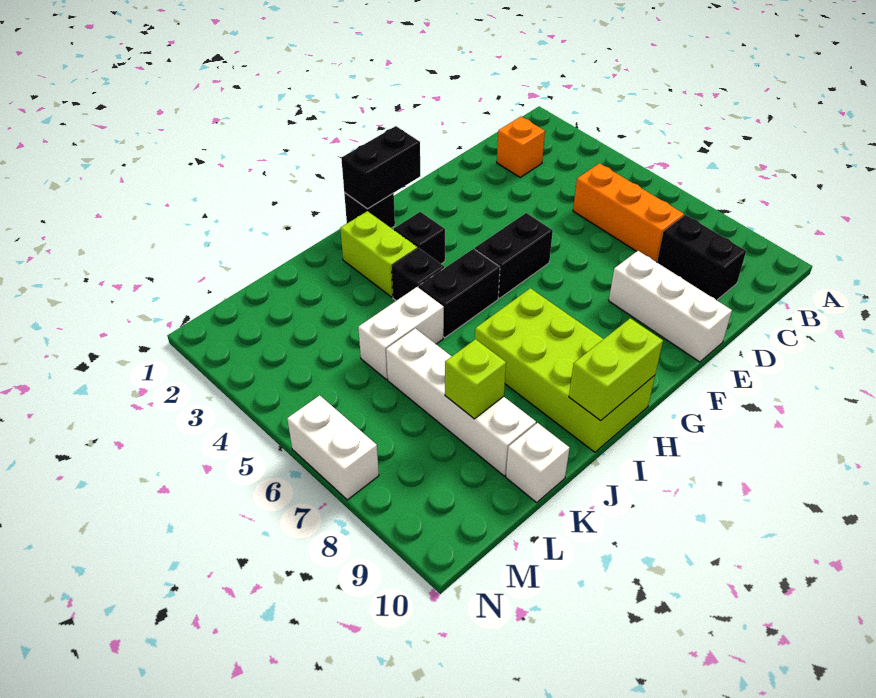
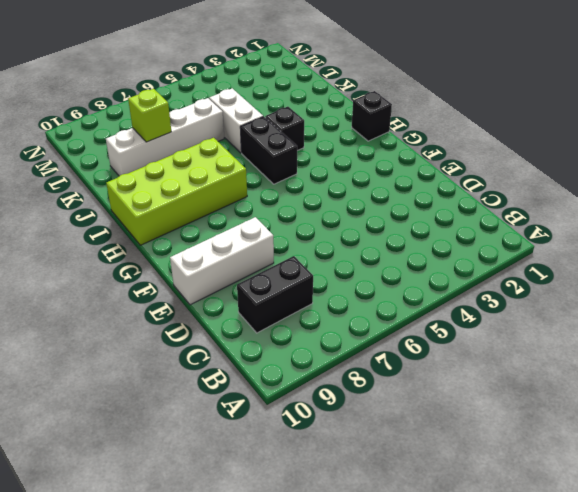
none -> orange brick C2 level 1
none -> orange brick C5:C7 level 1
none -> black brick F5:G5 level 1

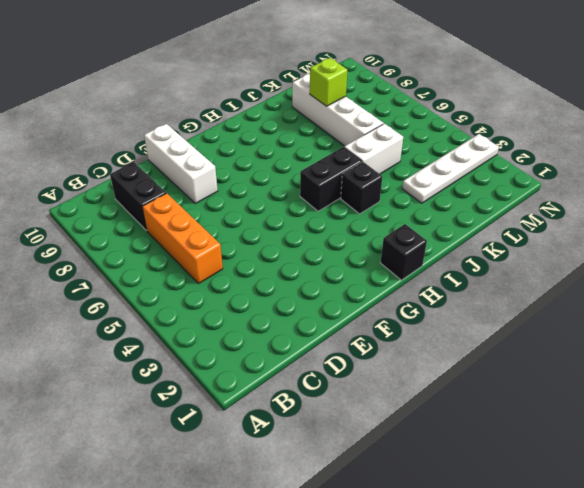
white plate K3:N3 level 1 -> none
none -> orange brick C2 level 1
none -> black brick F5:G5 level 1
none -> black brick H3 level 1

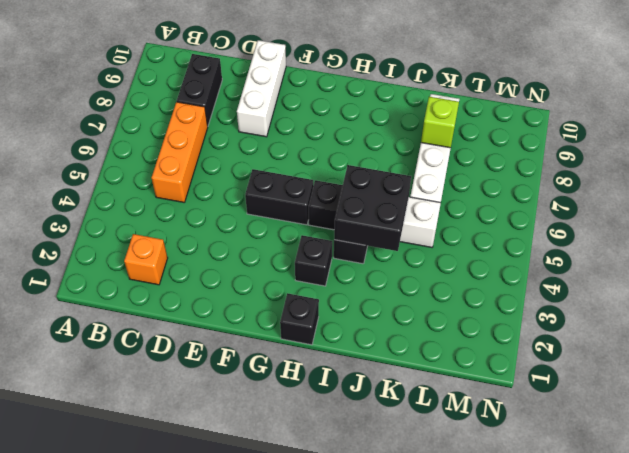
black brick I4:J5 level 2 -> none
none -> lime brick H7:I10 level 1
none -> lime brick I2:I3 level 1
none -> white brick K10 level 1

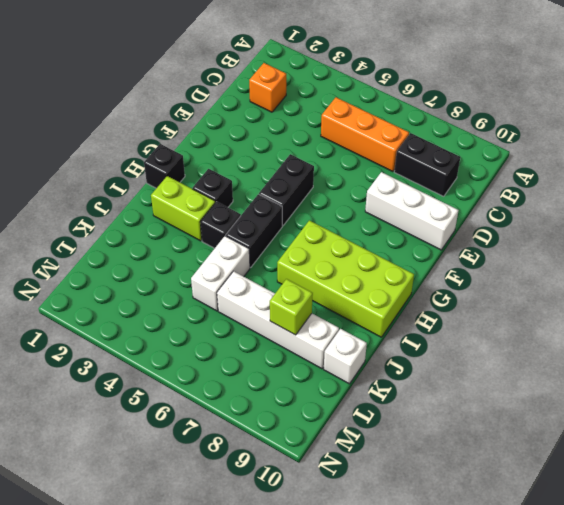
none -> white brick N6:N7 level 1
none -> black brick G1:H1 level 2
none -> lime brick H10:I10 level 2

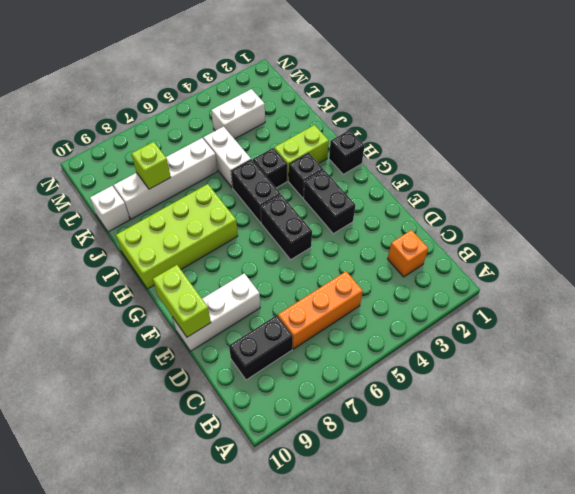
lime brick E10:F10 level 2 -> lime brick H10:I10 level 2
black brick F3:G3 level 1 -> black brick G1:H1 level 2
white brick L3:L4 level 1 -> white brick N6:N7 level 1

